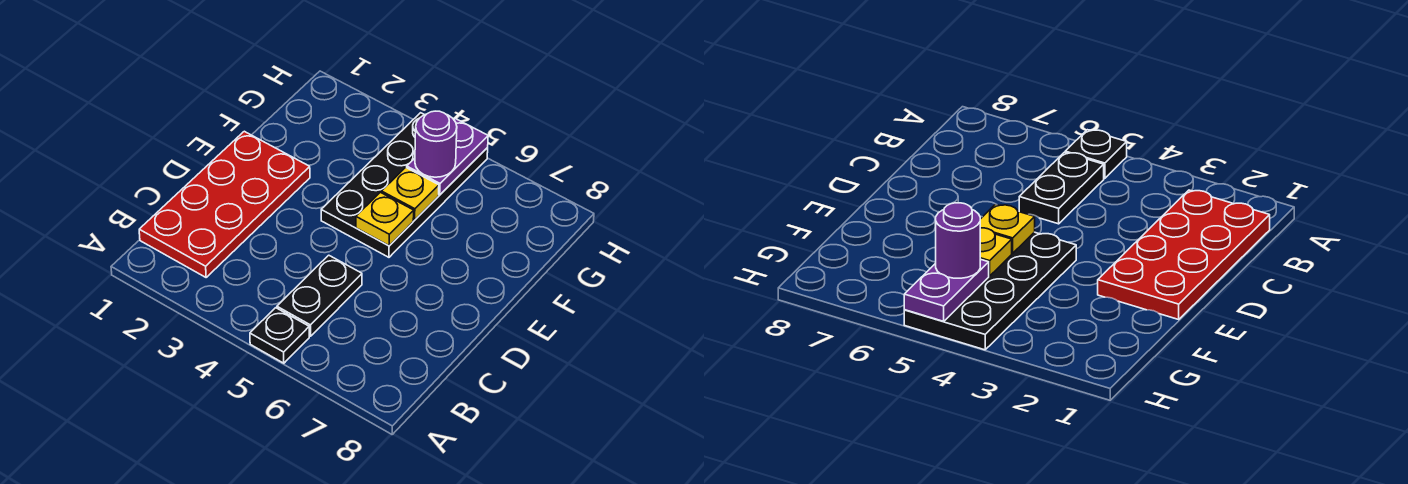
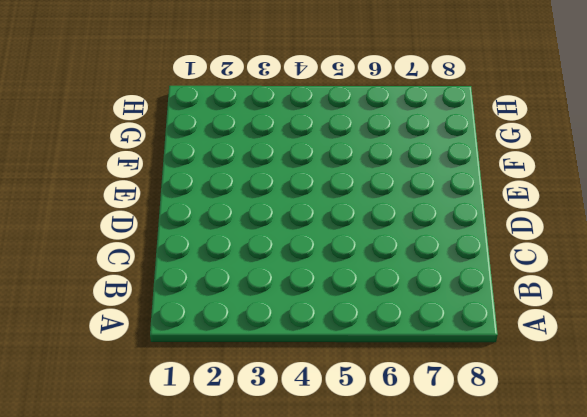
none -> black plate A5 level 1
none -> red plate B1:E2 level 1

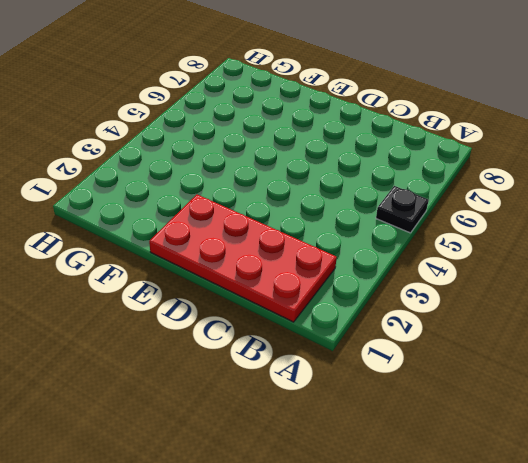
none -> black plate B5:C5 level 1
none -> black plate E4:H5 level 1

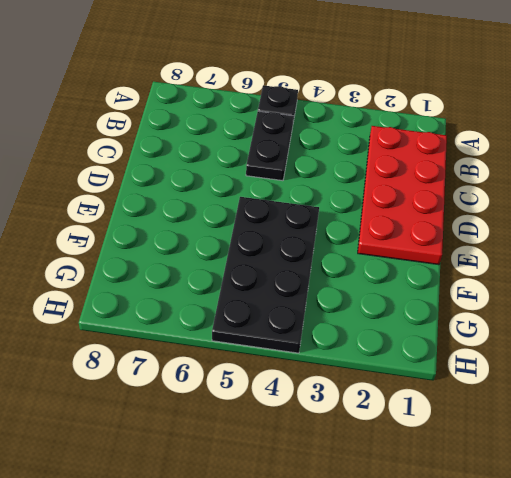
none -> yellow plate E5 level 2
none -> yellow plate F5 level 2

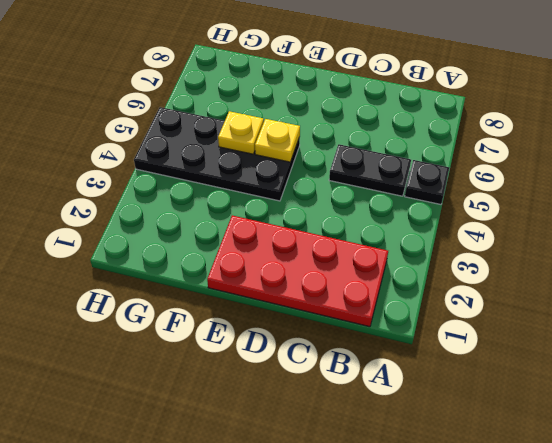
none -> purple plate G5:H5 level 2
none -> purple round brick G5 level 3

